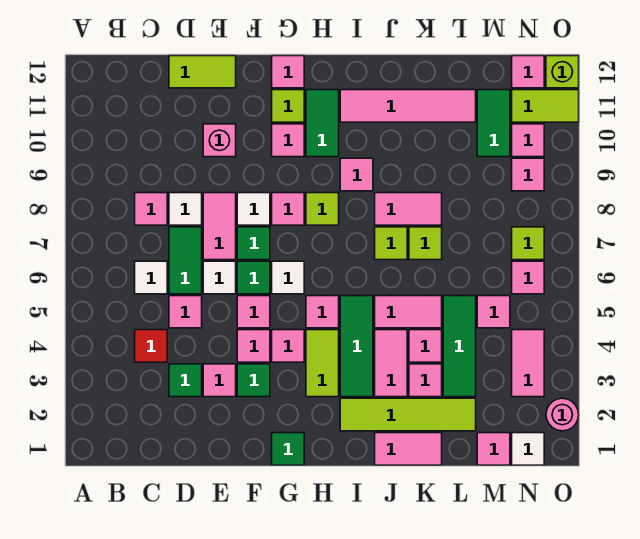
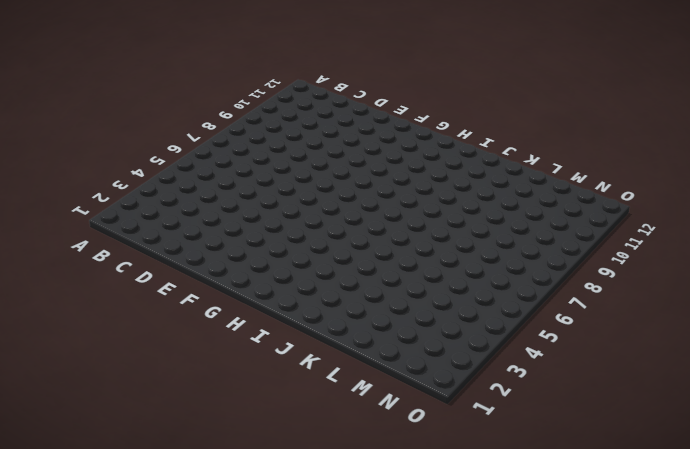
none -> red tile C4 level 1
none -> white tile C6 level 1
none -> pink tile C8 level 1
none -> green tile D3 level 1

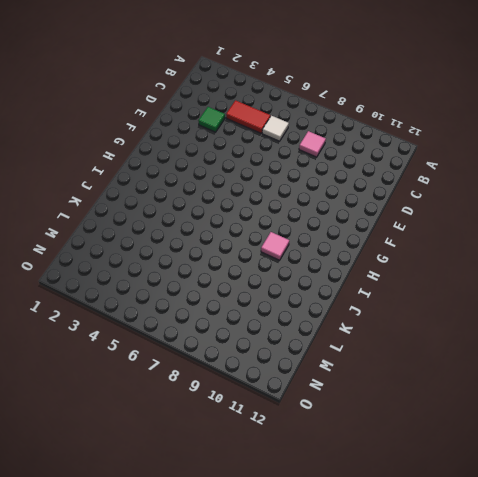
red tile C4:C5 level 1 -> red tile C4 level 1
none -> pink tile D5 level 1
none -> green tile D6:D7 level 1
none -> white tile D8 level 1
none -> lime tile D12:E12 level 1

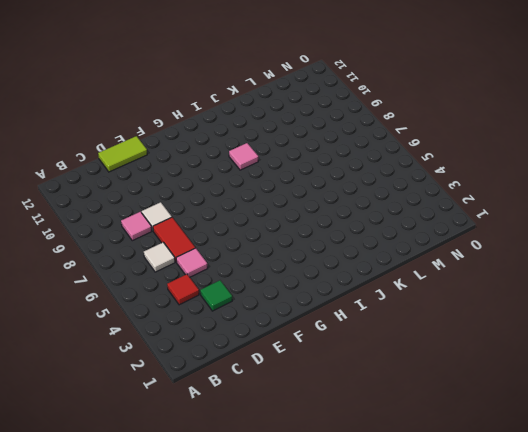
red tile D6:D7 level 1 -> green tile D6:D7 level 1
none -> pink tile E3 level 1
none -> white tile E6 level 1
none -> pink tile E7:E8 level 1
none -> pink brick E10 level 1

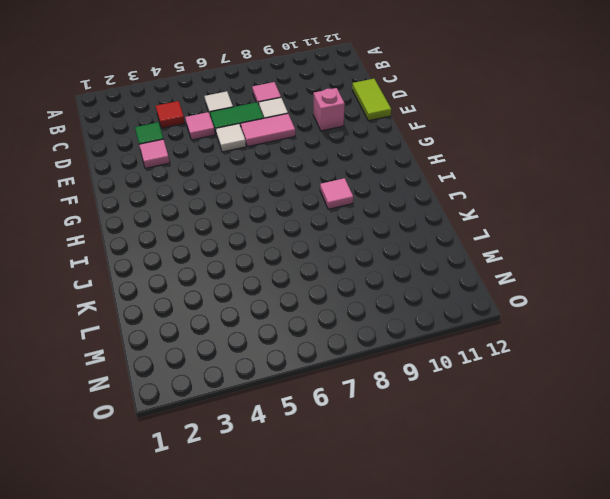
none -> green tile F3 level 1
none -> pink tile F4 level 1
none -> pink tile F5 level 1
none -> green tile F6 level 1

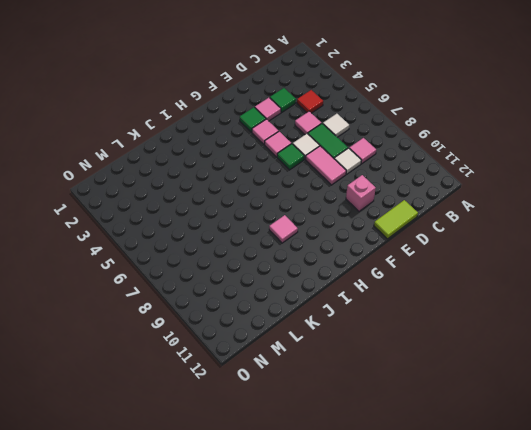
none -> green tile F7 level 1
none -> white tile F8 level 1
none -> green tile G1 level 1
none -> pink tile G4 level 1

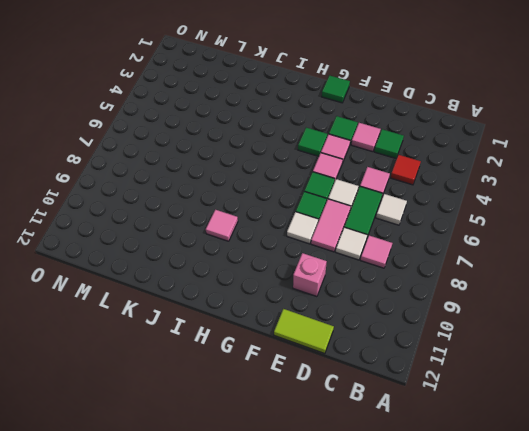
green tile G4 level 1 -> pink tile G4 level 1
none -> white tile G6 level 1
none -> pink tile G8 level 1
none -> pink tile G10 level 1
none -> lime tile G11 level 1

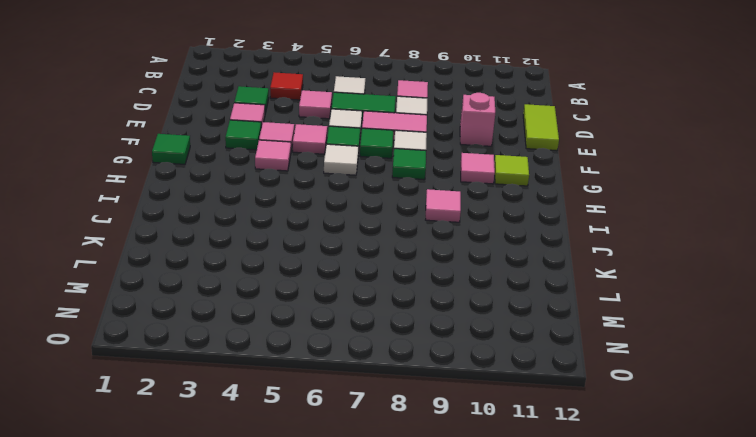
green tile G8 level 1 -> pink tile G8 level 1
none -> pink tile G12 level 1
none -> lime tile H3:H4 level 1
none -> pink tile H5 level 1
none -> lime tile H8 level 1

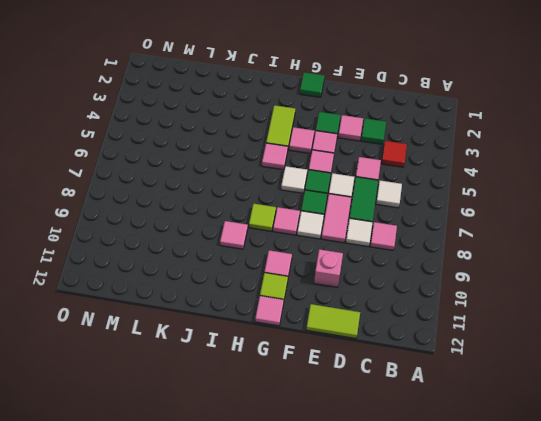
none -> green tile H10:H11 level 1
none -> lime tile I2:L2 level 1
none -> green tile I3:I5 level 1
none -> pink tile I11:L11 level 1

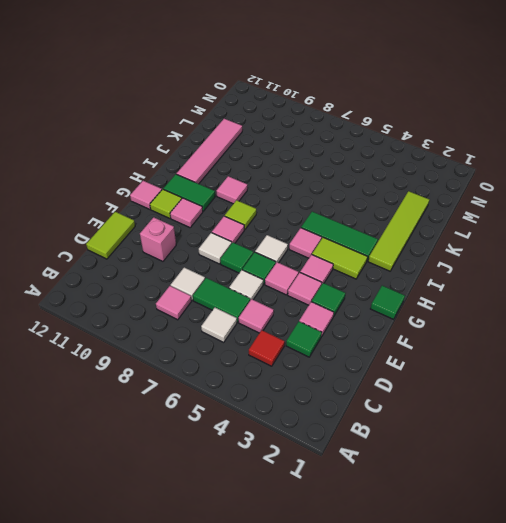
none -> pink tile E7:E8 level 1
none -> pink tile J1:K1 level 1
none -> pink tile J3:J4 level 1
none -> pink tile J5:K5 level 1

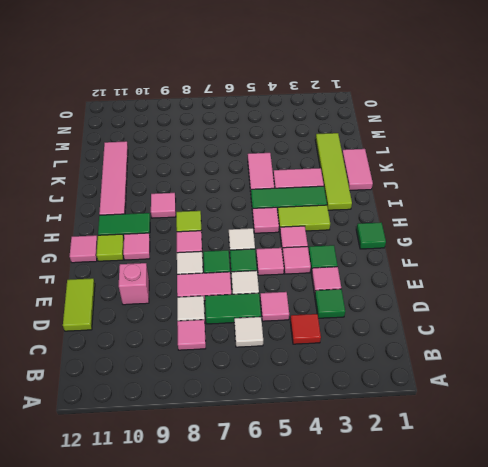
none -> lime tile J7 level 1
none -> pink tile J8:K8 level 1
none -> pink tile K3 level 1
none -> pink tile K4 level 1

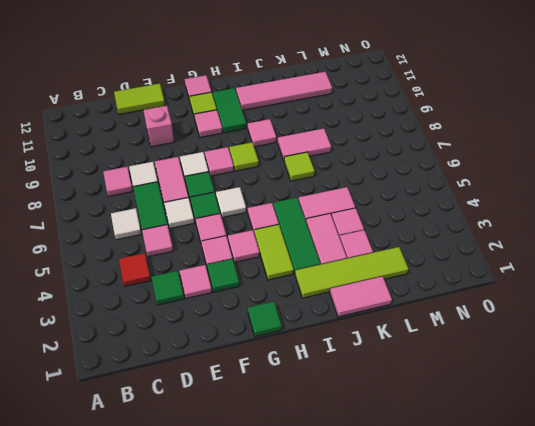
none -> lime tile K7 level 1
none -> green tile L3:L5 level 1
none -> pink tile M1 level 1
none -> pink tile M5 level 1

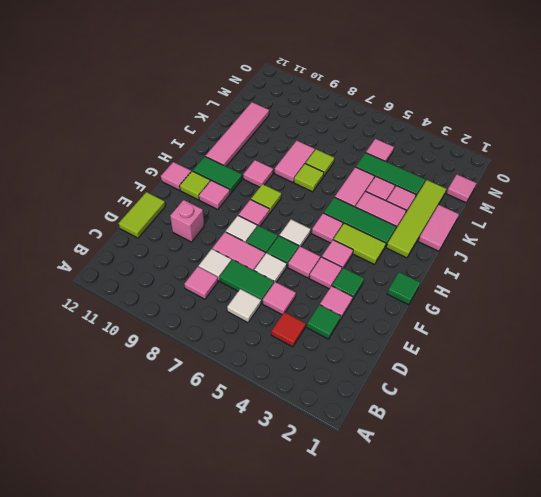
none -> green tile M10:M11 level 1
none -> white tile N1 level 1
none -> pink tile N3:N4 level 1
none -> pink tile N6 level 1

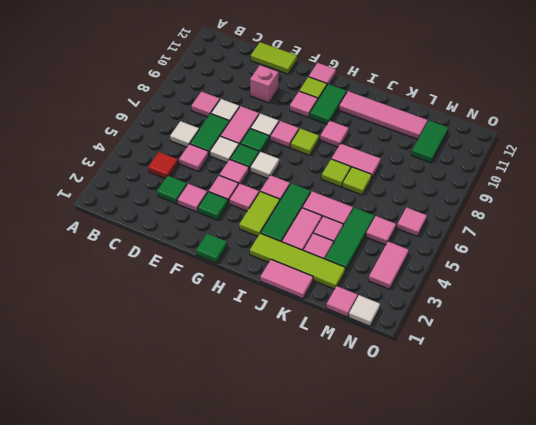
none -> lime tile N7 level 1
none -> pink tile N9 level 1
none -> pink tile N10 level 1
none -> lime tile N11:O11 level 1

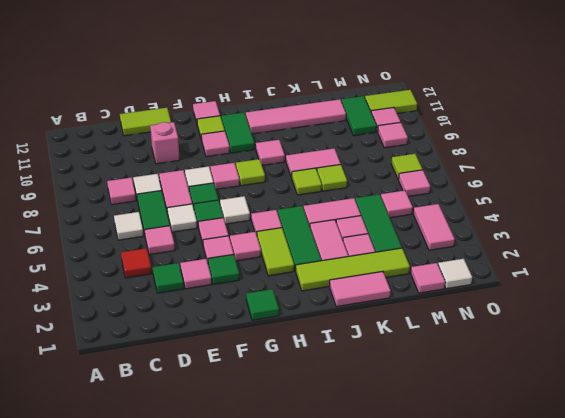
none -> pink tile N12 level 1
none -> pink round brick O2 level 1
none -> lime brick O12 level 1

